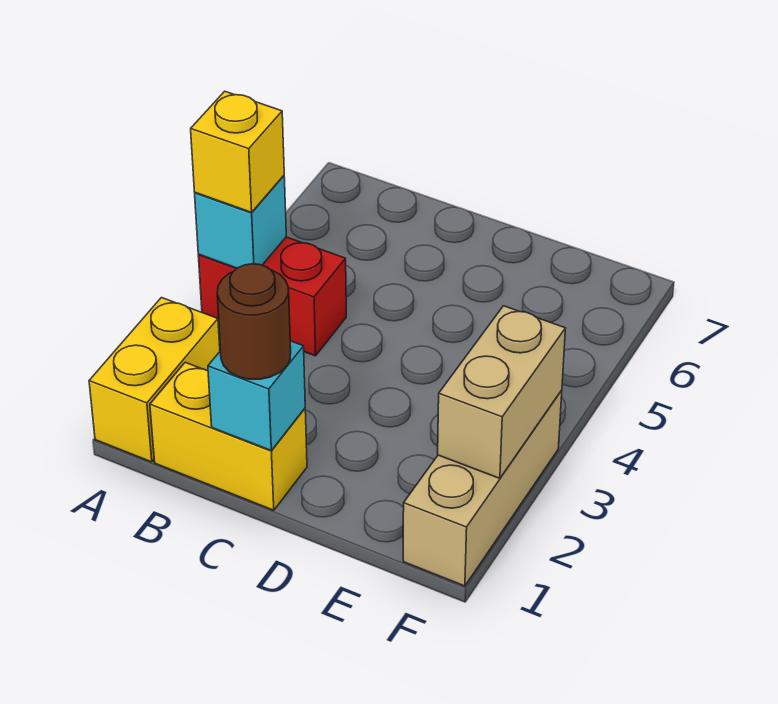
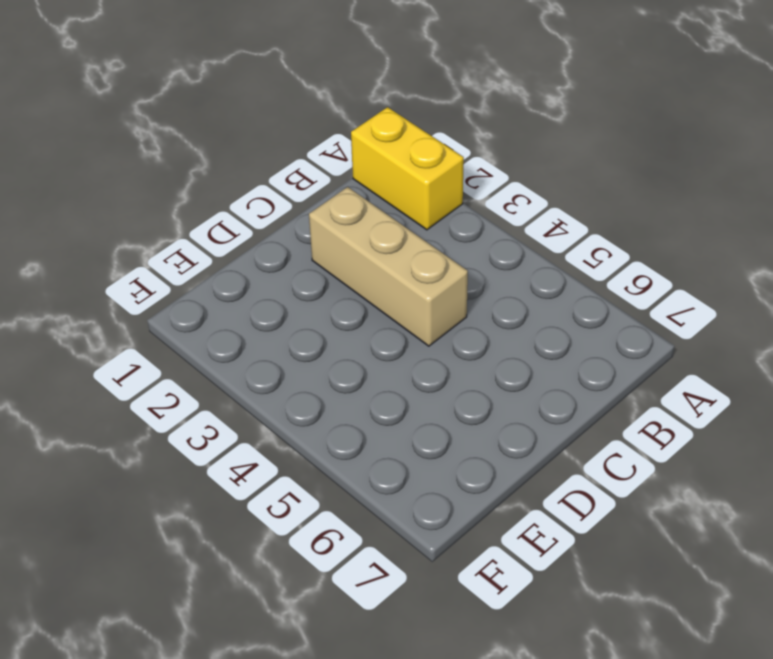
tan brick C2:C4 level 1 -> tan brick F1:F3 level 1
none -> red brick A4:B4 level 1
none -> yellow brick B1:C1 level 1

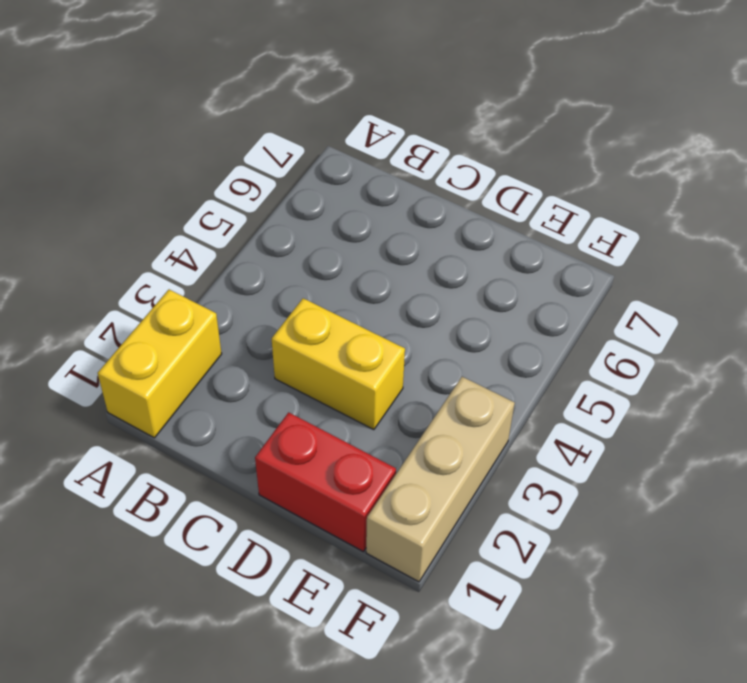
yellow brick C3:D3 level 1 -> yellow brick B1:C1 level 1
red brick D1:E1 level 1 -> red brick A4:B4 level 1
none -> cyan brick A4 level 2
none -> cyan brick C1 level 2

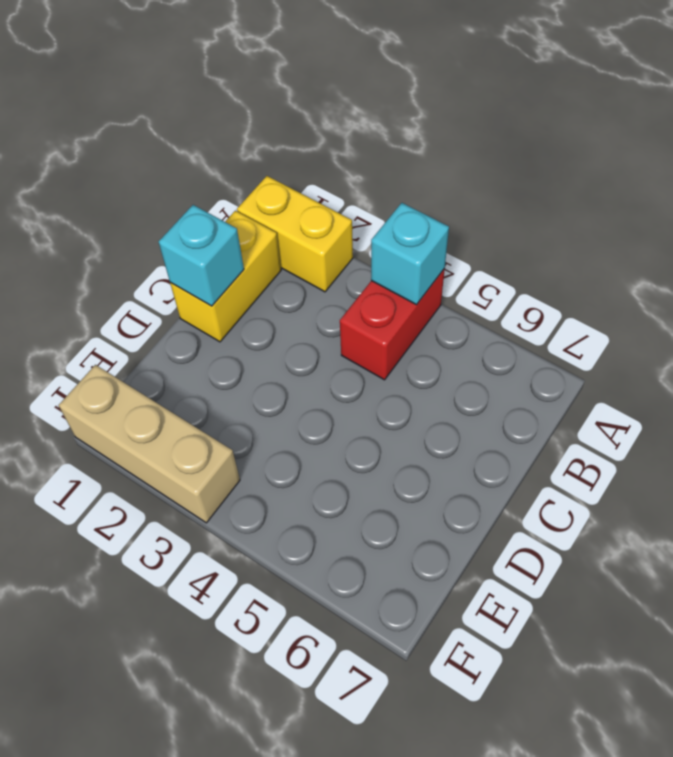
none -> tan brick F2:F3 level 2
none -> yellow brick A4 level 3

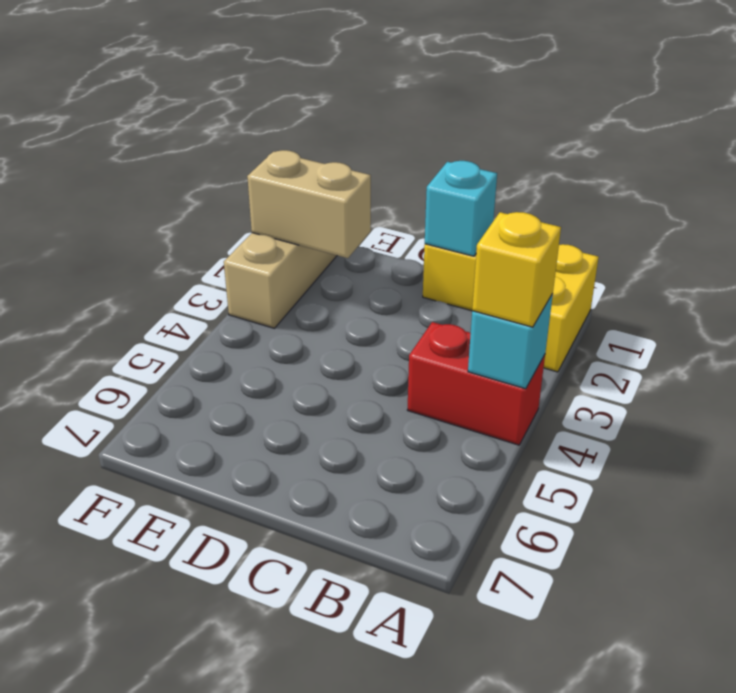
tan brick E2:F2 level 2 -> tan brick F2:F3 level 2
none -> brown round brick C1 level 3

